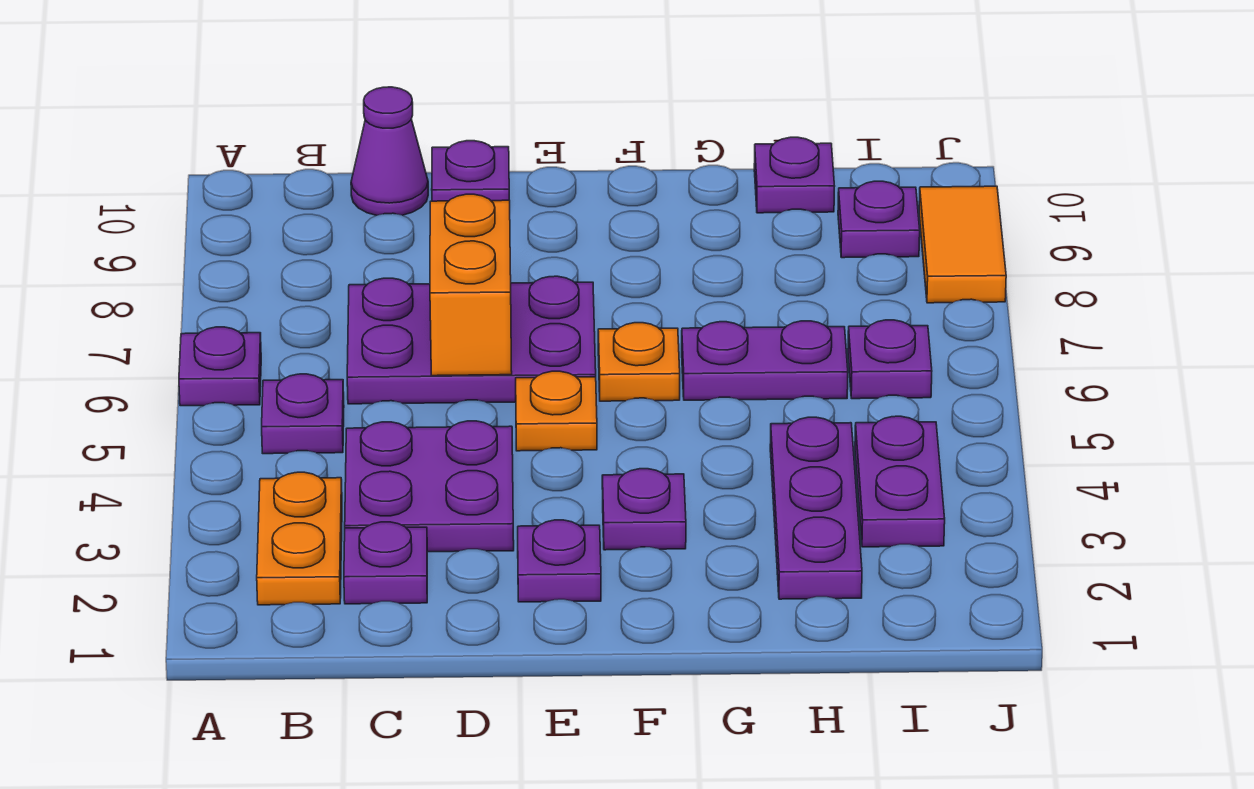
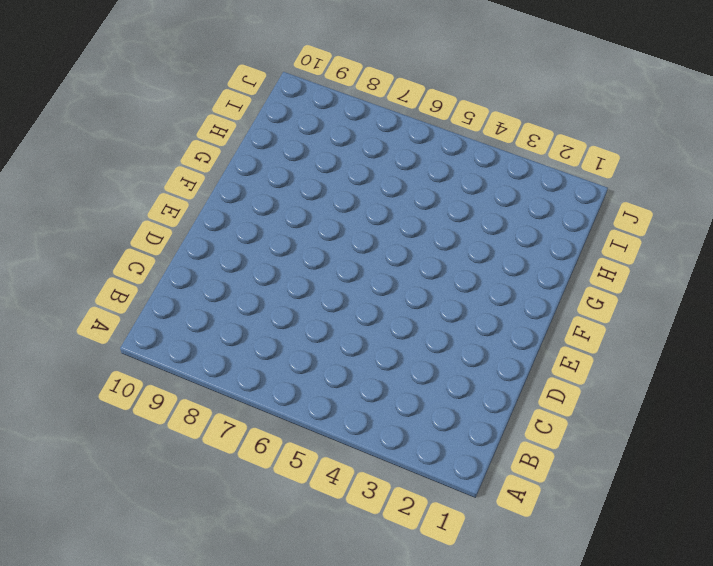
none -> purple plate A6 level 1
none -> orange plate B2:B3 level 1
none -> purple plate B5 level 1

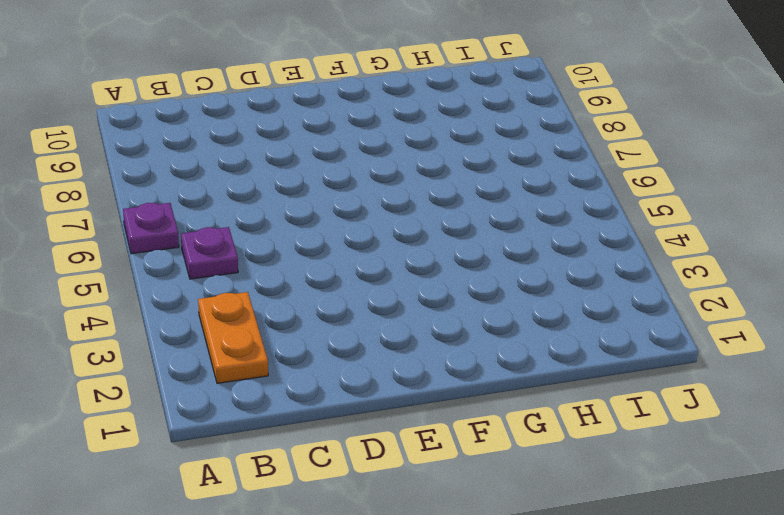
none -> purple plate C2 level 1
none -> purple plate C3:D4 level 1
none -> purple plate C6:E7 level 1

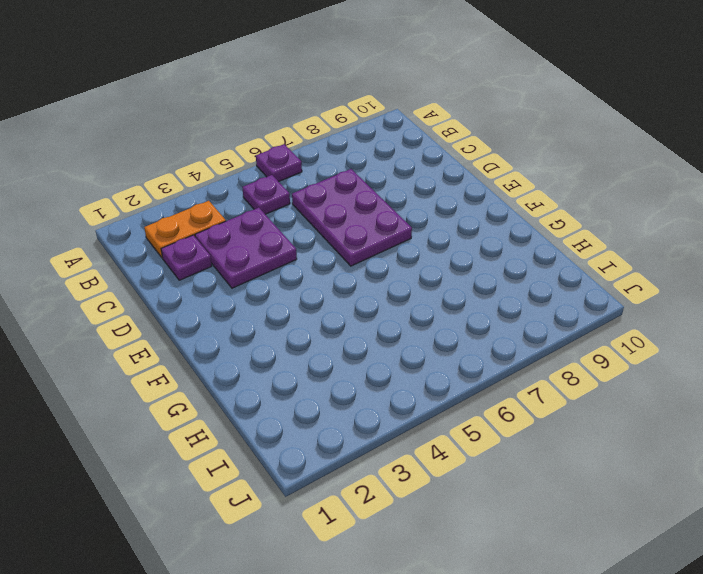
none -> purple cone C10 level 1
none -> purple plate D10 level 1
none -> purple plate E2 level 1

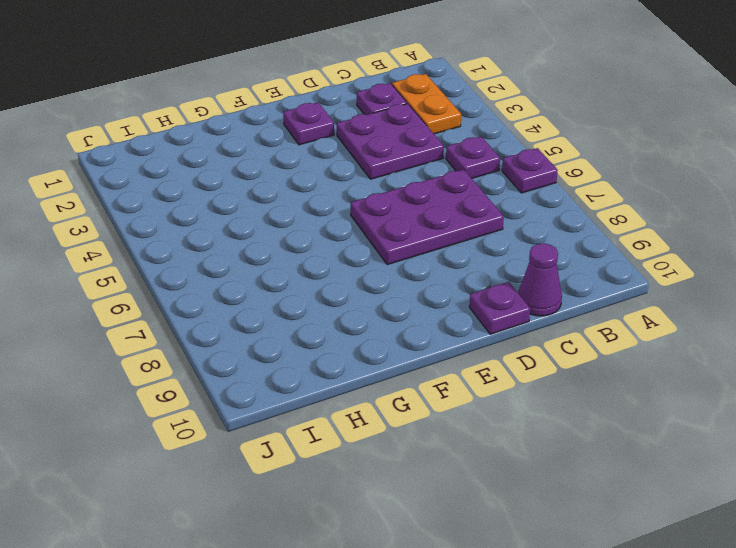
none -> orange plate E5 level 1
none -> purple plate F3 level 1
none -> orange plate F6 level 1

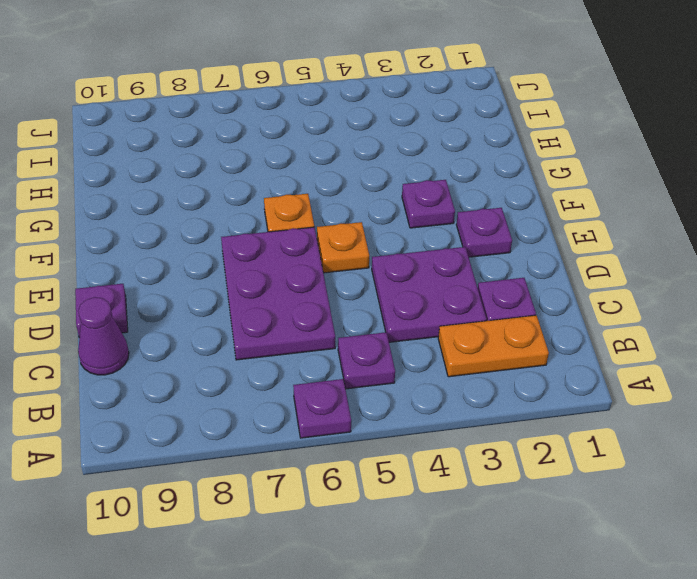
none -> purple plate G6:H6 level 1
none -> purple plate H2:H4 level 1
none -> purple plate H10 level 1

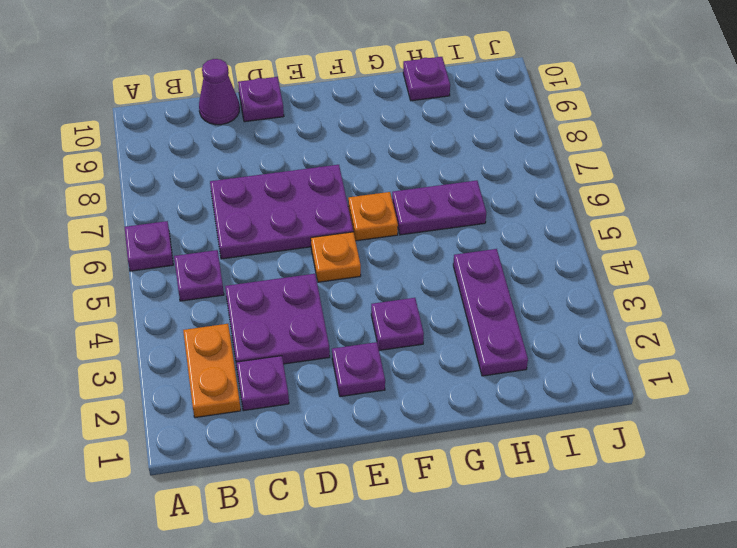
none -> purple plate I3:I4 level 1
none -> purple plate I6 level 1
none -> purple plate I9 level 1

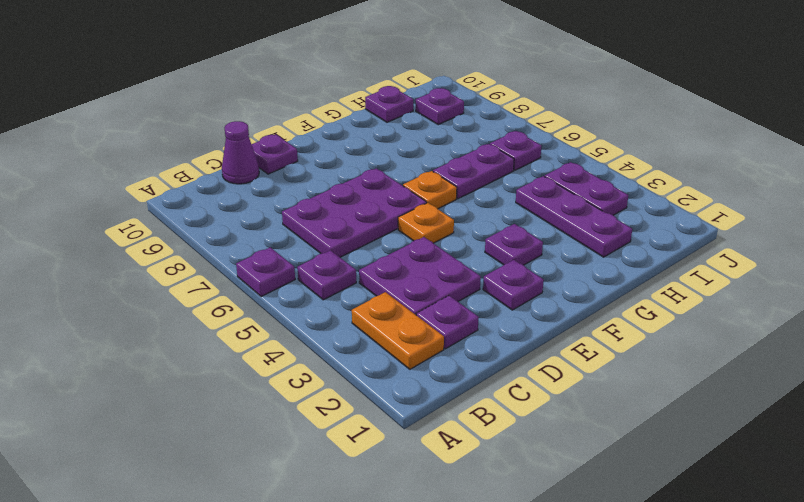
none -> orange tile J8:J9 level 1
none -> orange brick D6:D7 level 2

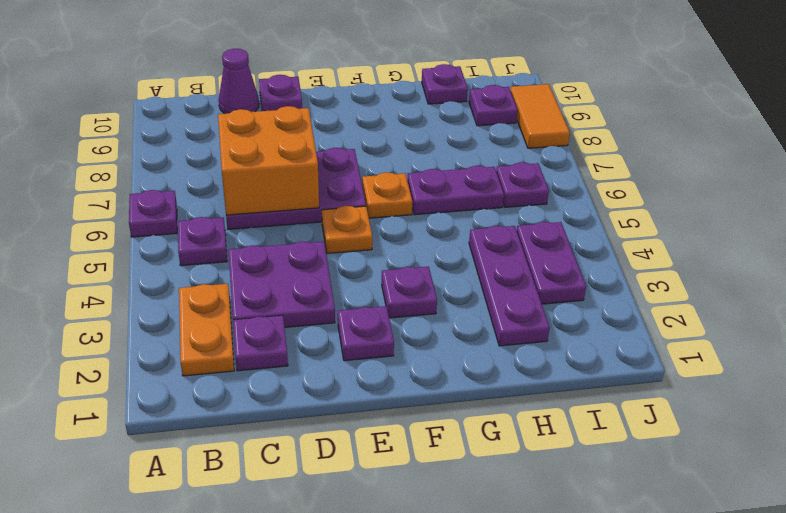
orange brick C6:D7 level 2 -> orange brick D6:D7 level 2

